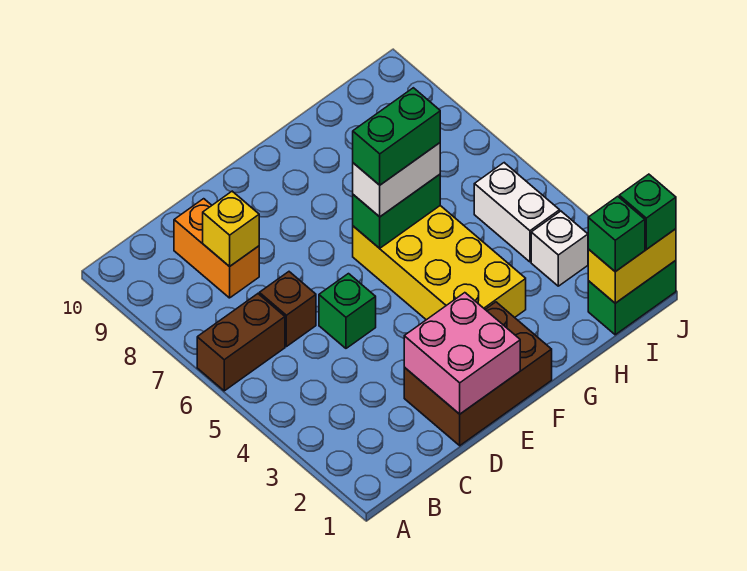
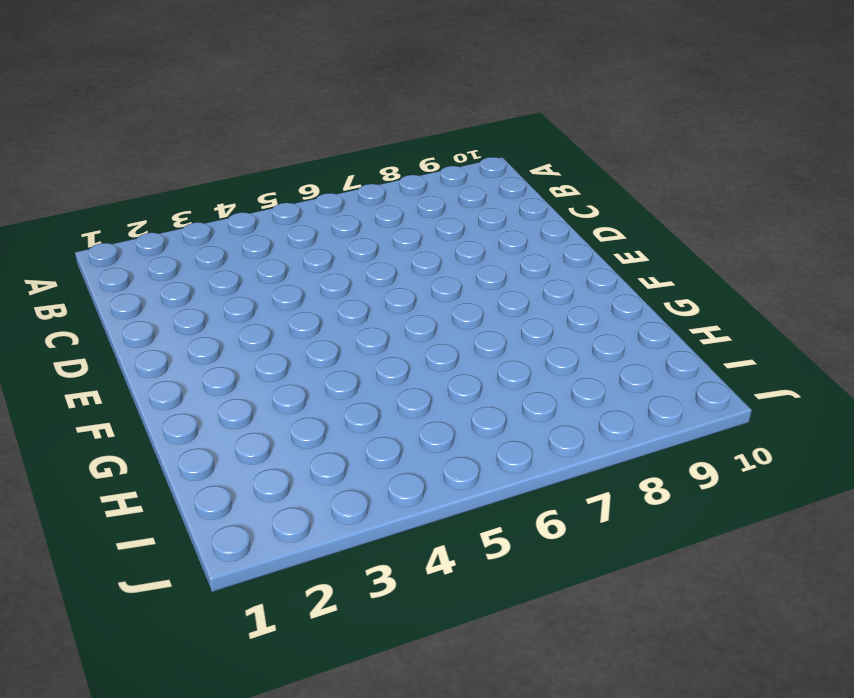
none -> brown brick A6:B6 level 1
none -> brown brick C6 level 1
none -> orange brick C8:C9 level 1

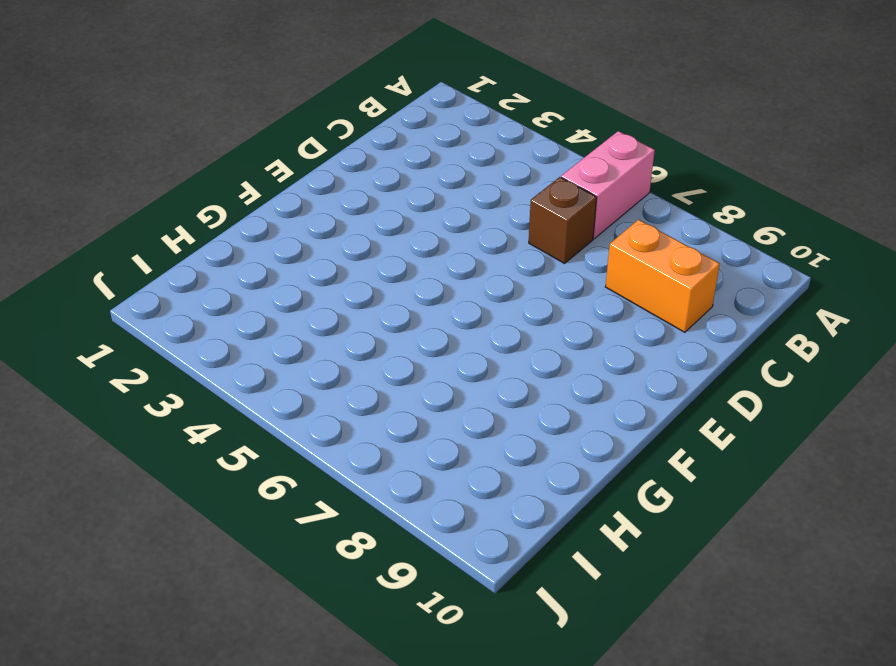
pink brick A6:B6 level 1 -> brown brick A6:B6 level 1
none -> brown brick D1:F2 level 1
none -> green brick D5 level 1
none -> yellow brick F3:G6 level 1

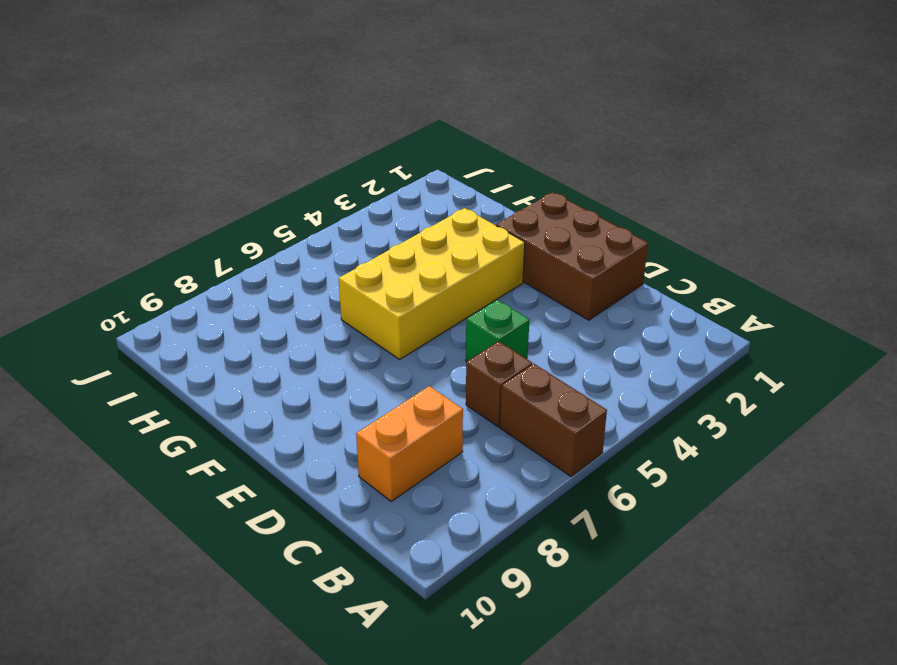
none -> green brick I1:J1 level 1
none -> white brick I3 level 1
none -> white brick I4:I5 level 1

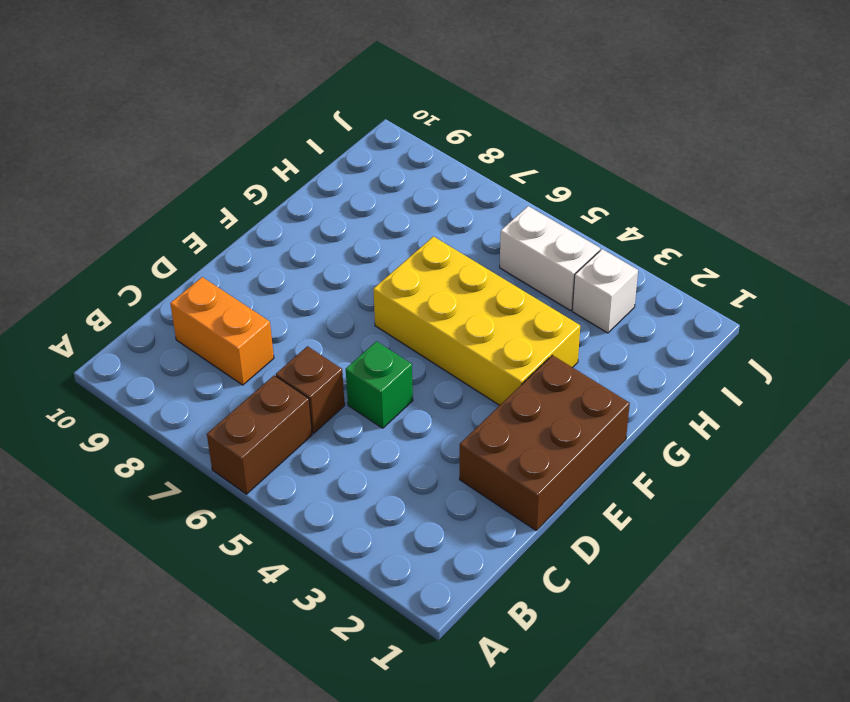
none -> green brick I1:J1 level 1
none -> yellow brick C8 level 2
none -> pink brick D1:E2 level 2

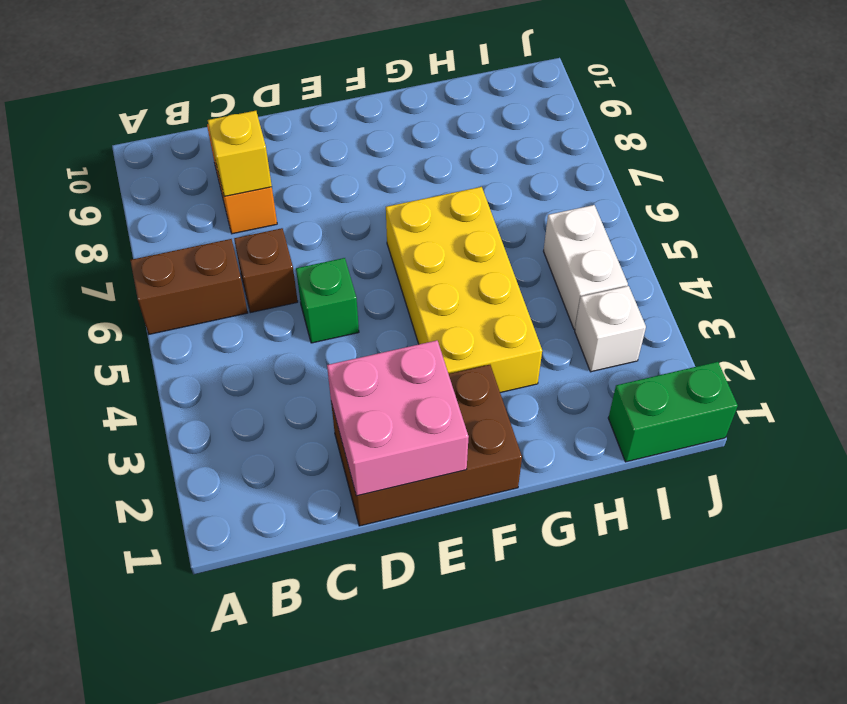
none -> green brick F6:G6 level 2
none -> yellow brick I1:J1 level 2
none -> white brick F6:G6 level 3

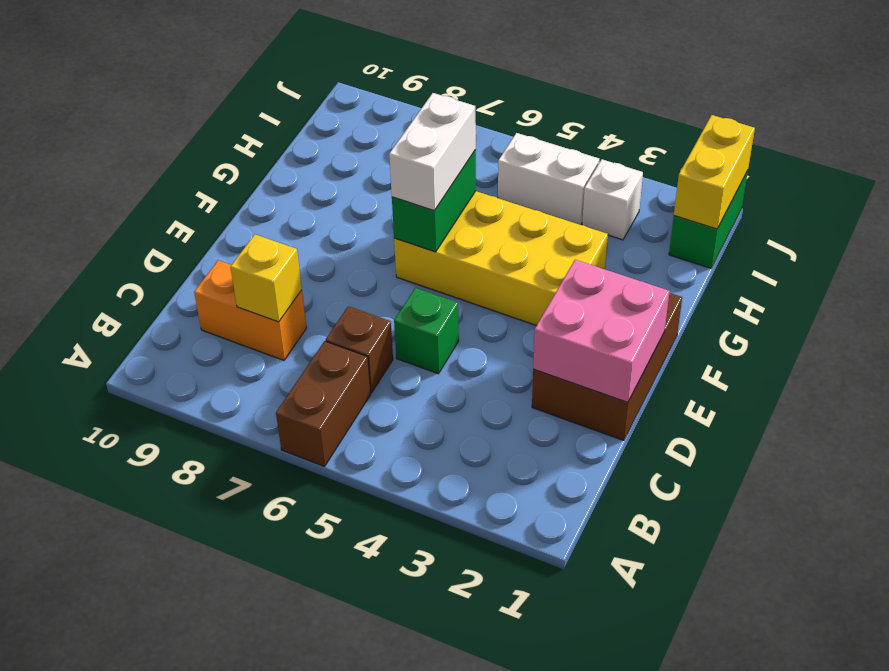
none -> green brick I1 level 3
none -> green brick J1 level 3
none -> green brick F6:G6 level 4

